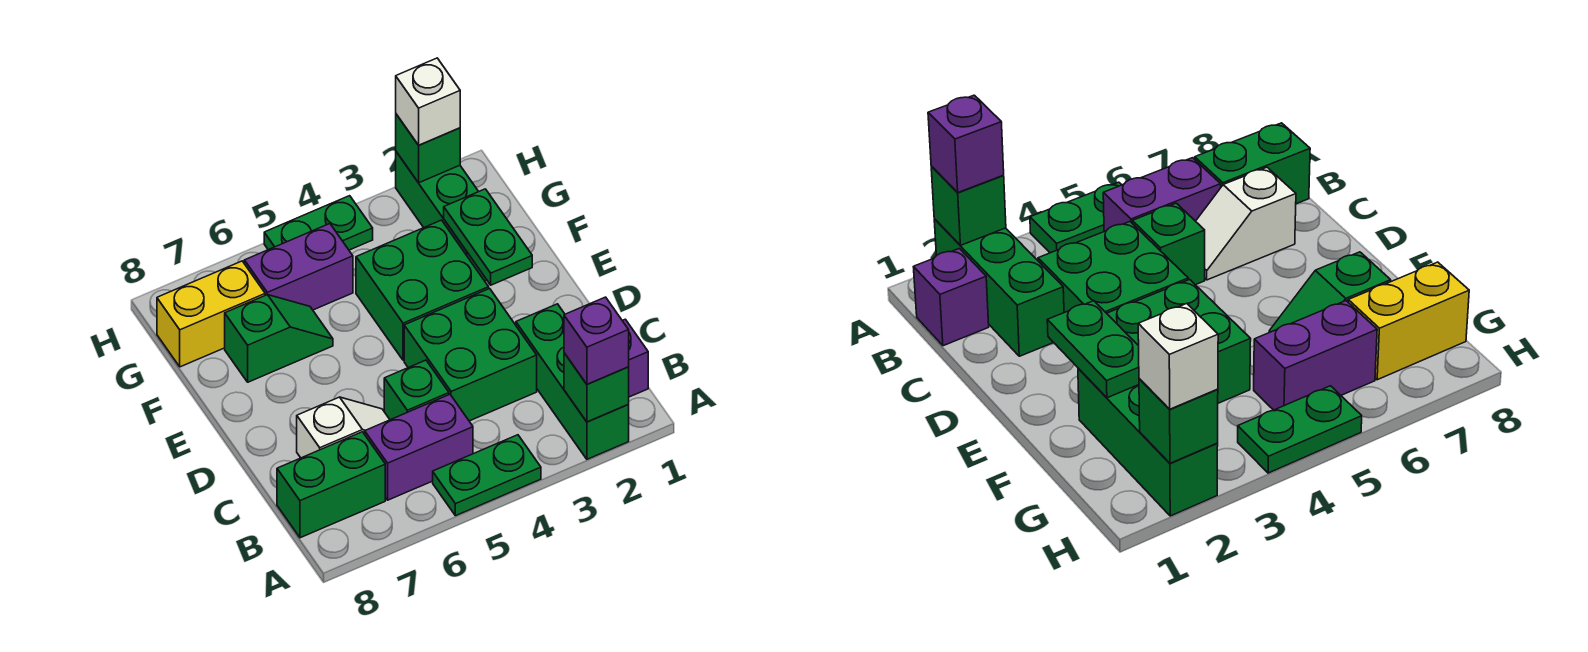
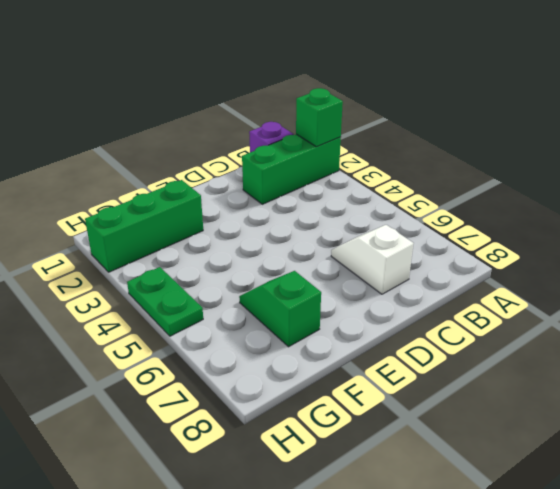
none -> green plate A4:A5 level 1
none -> purple brick B5:B6 level 1
none -> green brick B7:B8 level 1

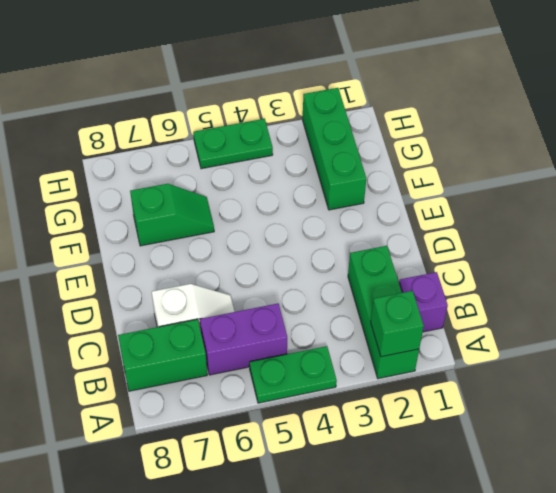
none -> green brick C3:D4 level 1
none -> green brick C5 level 1
none -> green brick E3:F4 level 1

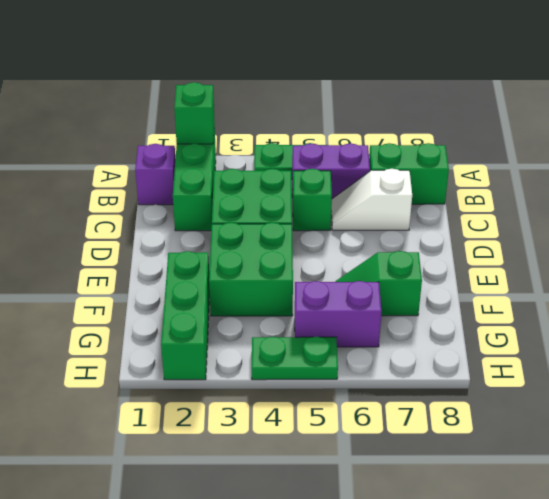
none -> yellow brick G7:G8 level 1
none -> green plate E2:F2 level 2
none -> green brick H2 level 2

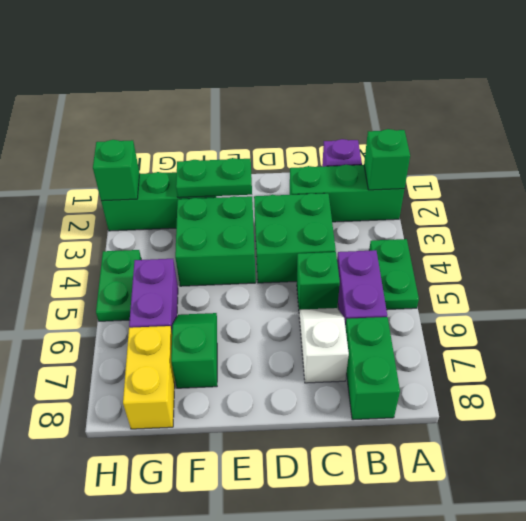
none -> purple brick A2 level 3
none -> white brick H2 level 3

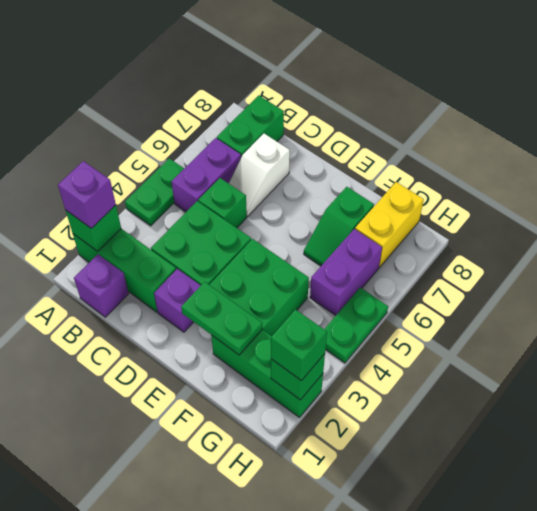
purple brick D2 level 1 -> none
green brick H2 level 3 -> white brick H2 level 3

